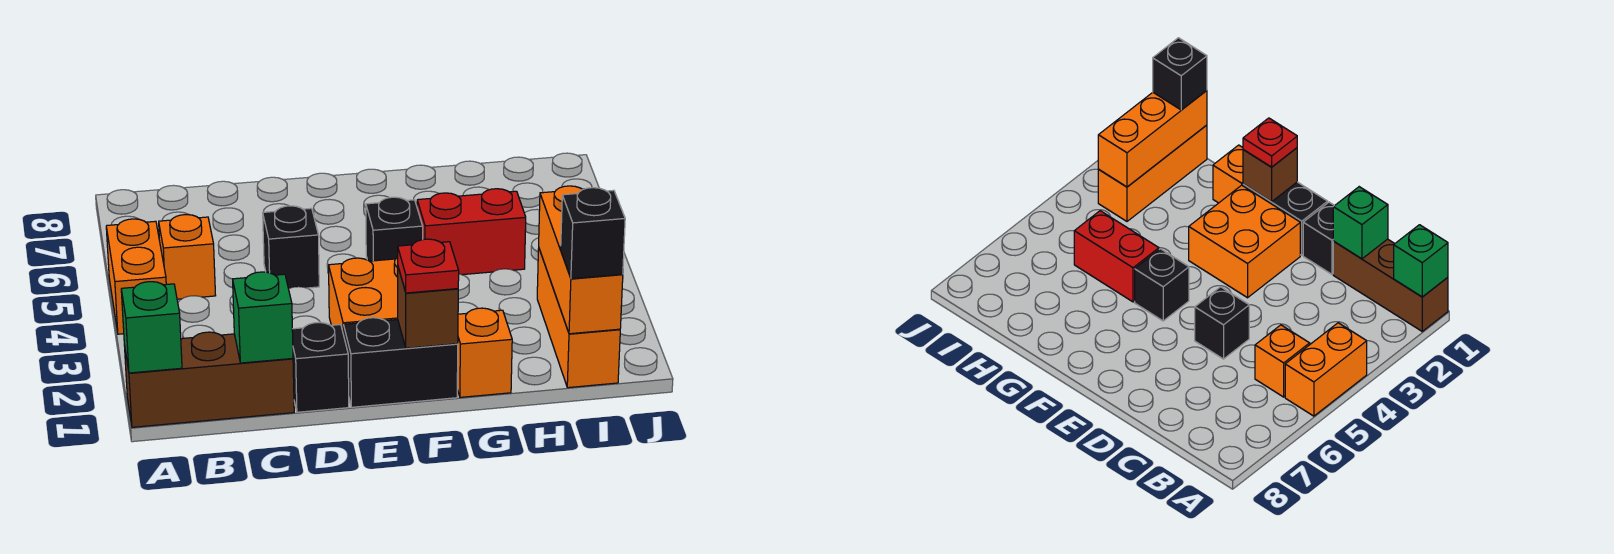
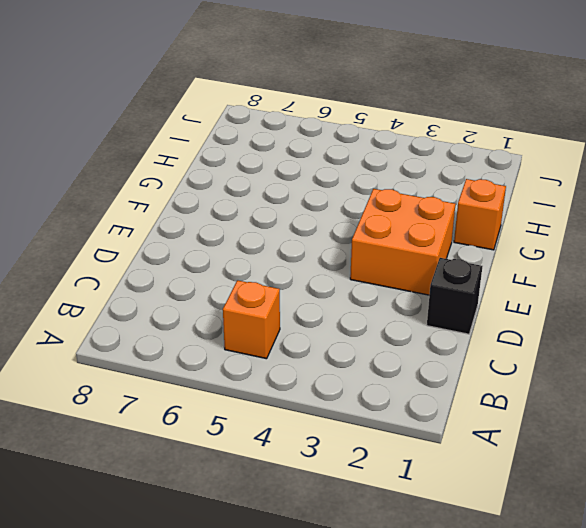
none -> brown brick A1:C1 level 1
none -> orange brick A4:A5 level 1
none -> black brick D5 level 1

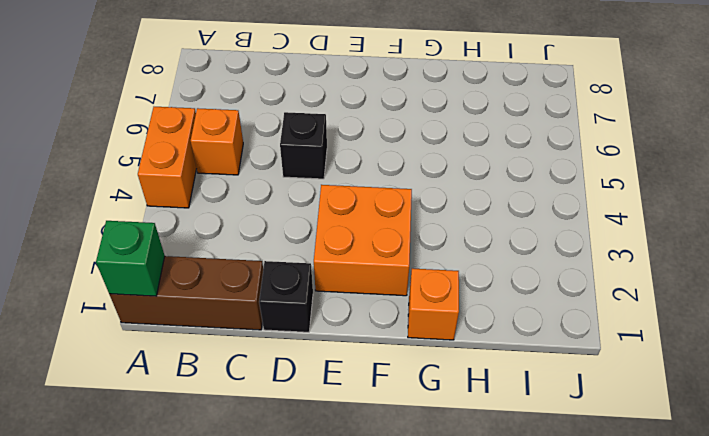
none -> black brick E1:F1 level 1
none -> black brick F5 level 1
none -> red brick G5:H5 level 1

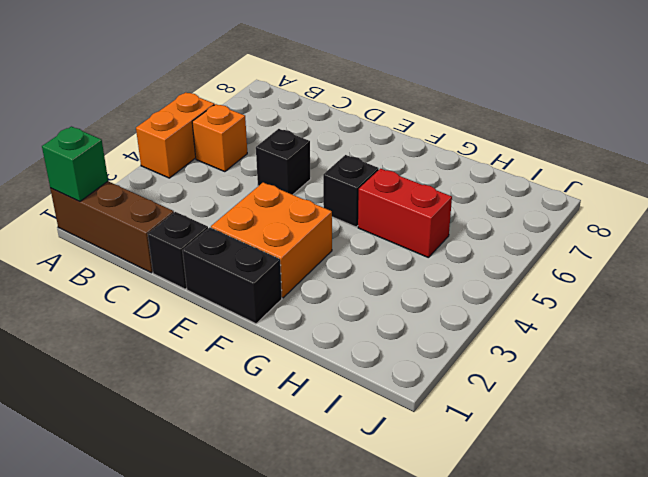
none -> orange brick G1 level 1
none -> orange brick I1:I3 level 1
none -> green brick C1 level 2

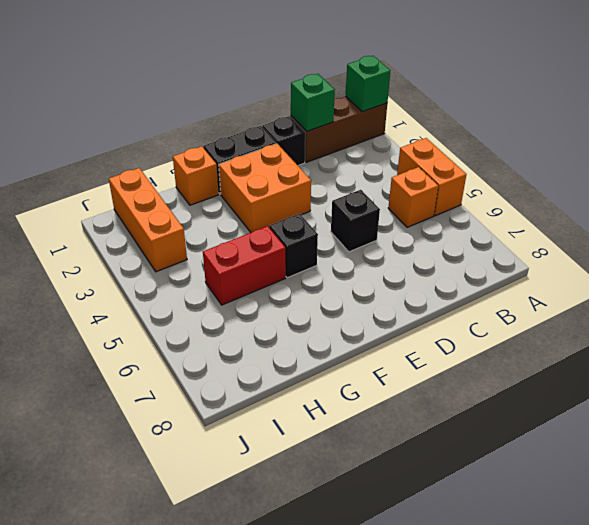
none -> brown brick F1 level 2
none -> orange brick I1:I3 level 2
none -> red plate F1 level 3

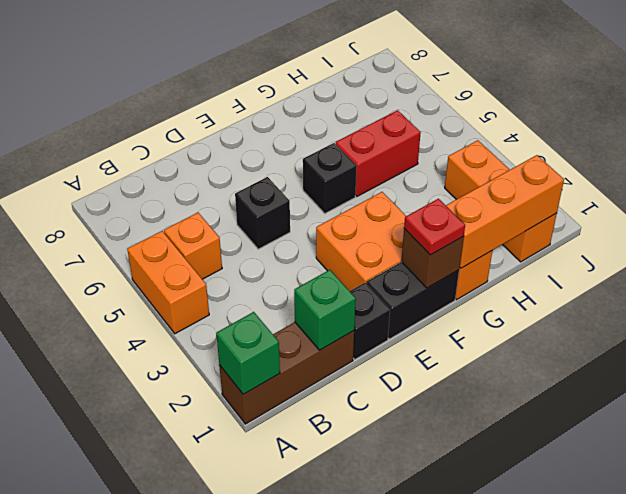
orange brick G1:I1 level 2 -> orange brick I1:I3 level 2
none -> black brick I1 level 3

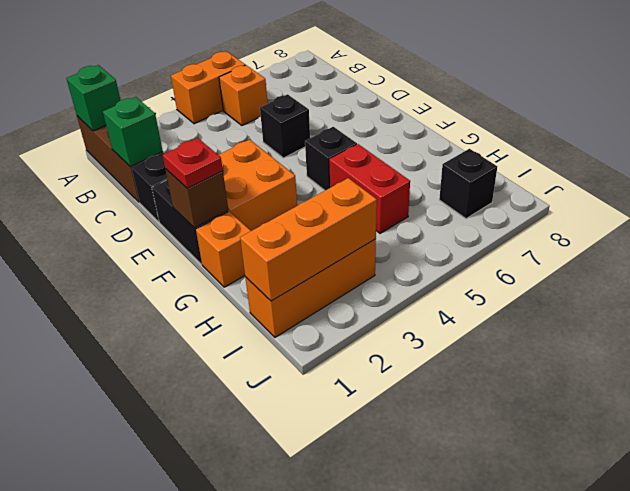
black brick I7 level 1 -> black brick I1 level 3

